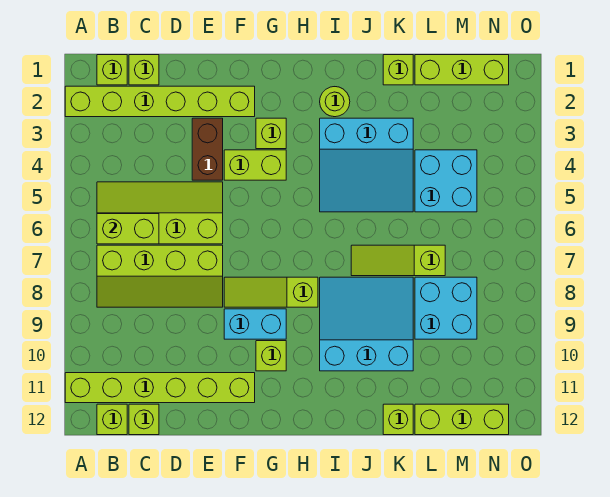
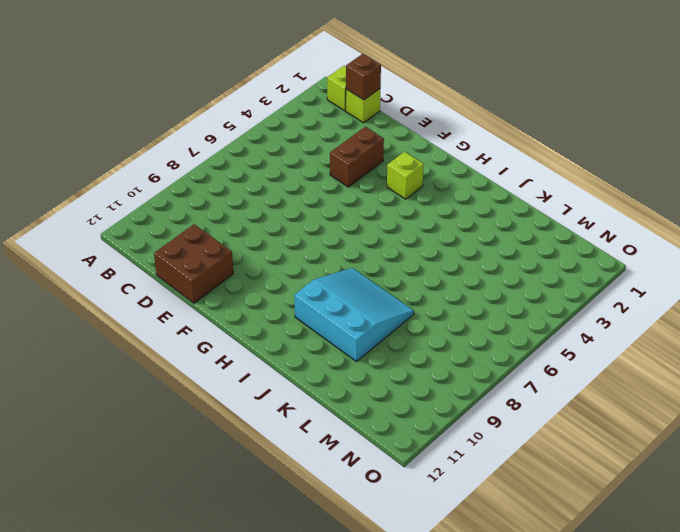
brown brick C1 level 2 -> none
brown brick D11:E12 level 1 -> lime brick A11:F11 level 1
none -> lime brick A2:F2 level 1
none -> lime slope B5:E6 level 1 top 6
none -> lime slope B7:E8 level 1 top 7

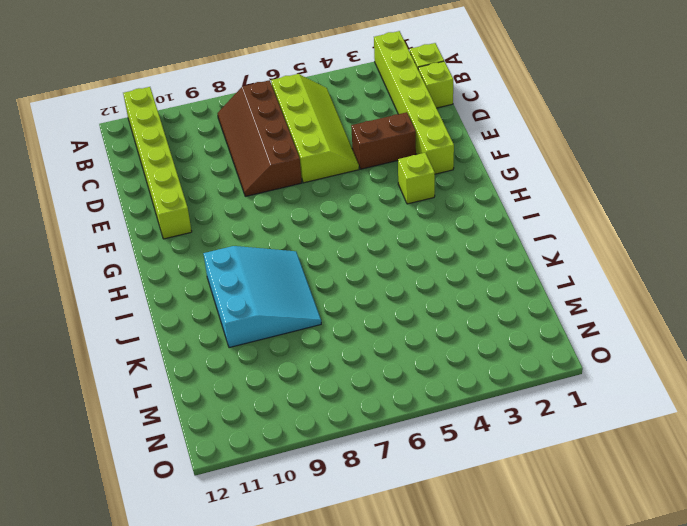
brown slope B7:E8 level 1 top 7 -> lime slope B7:E8 level 1 top 7
none -> lime brick B12 level 1
none -> lime brick C12 level 1
none -> lime brick F4:G4 level 1

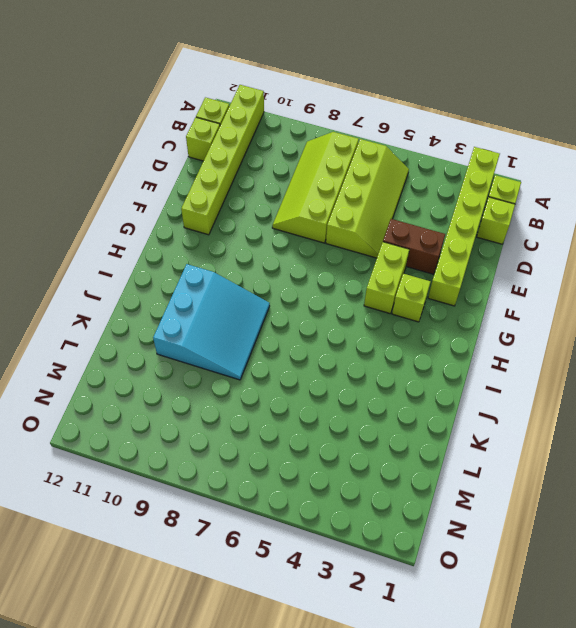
none -> lime slope F8:H8 level 1 top H
none -> cyan brick F9:G9 level 1
none -> lime brick G10 level 1

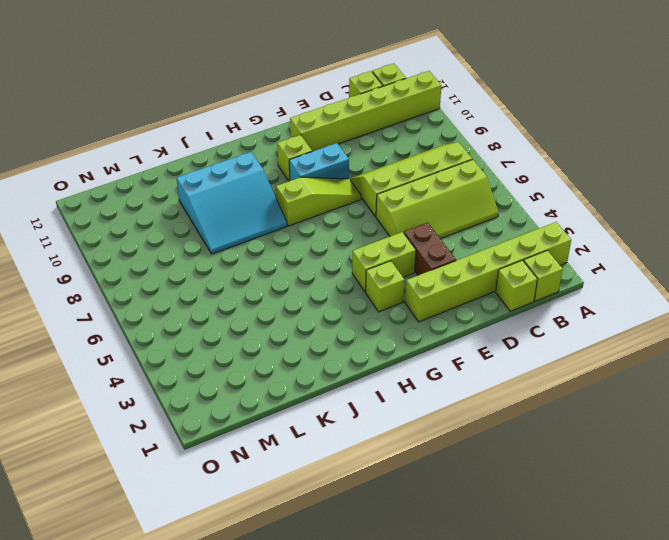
none -> lime round brick I2 level 1
none -> cyan slope I3:K5 level 1 top 3
none -> lime slope J7:L7 level 1 top L

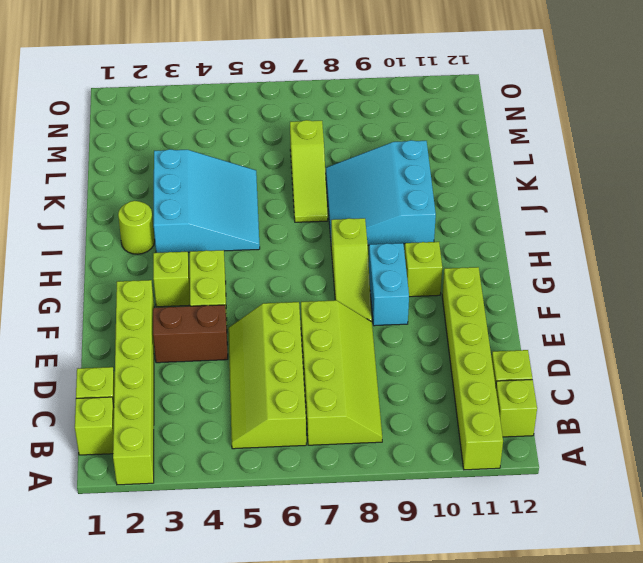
none -> lime brick K1 level 1
none -> lime brick K12 level 1
none -> lime brick L1:N1 level 1

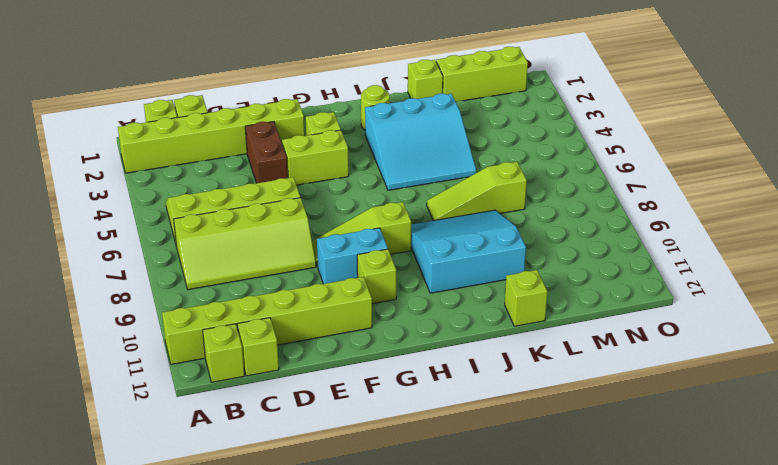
none -> cyan brick L4:M5 level 1
none -> cyan brick L8:M9 level 1
none -> lime brick L12:N12 level 1

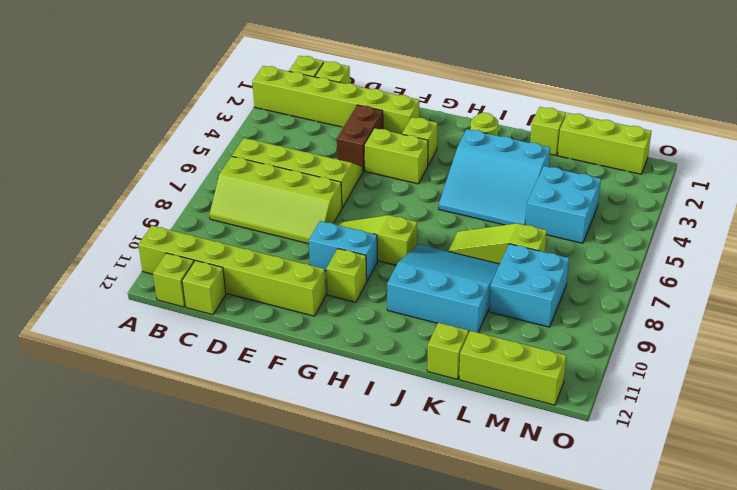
none -> lime brick B6:C6 level 2

